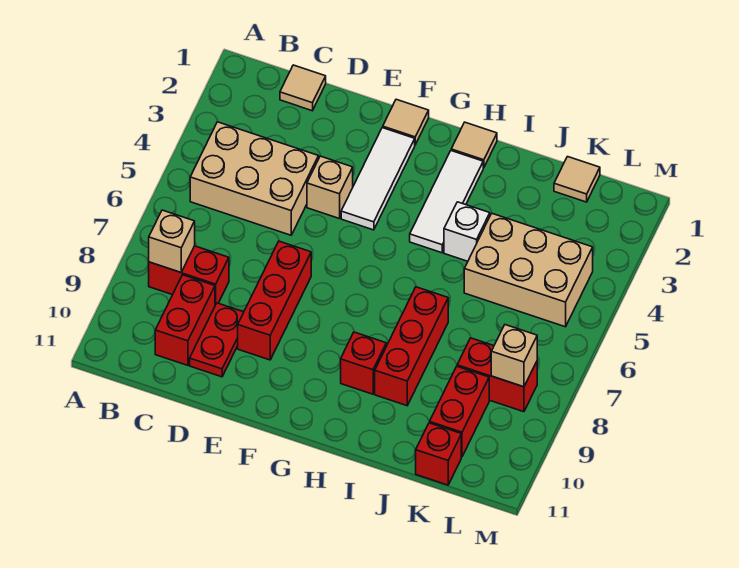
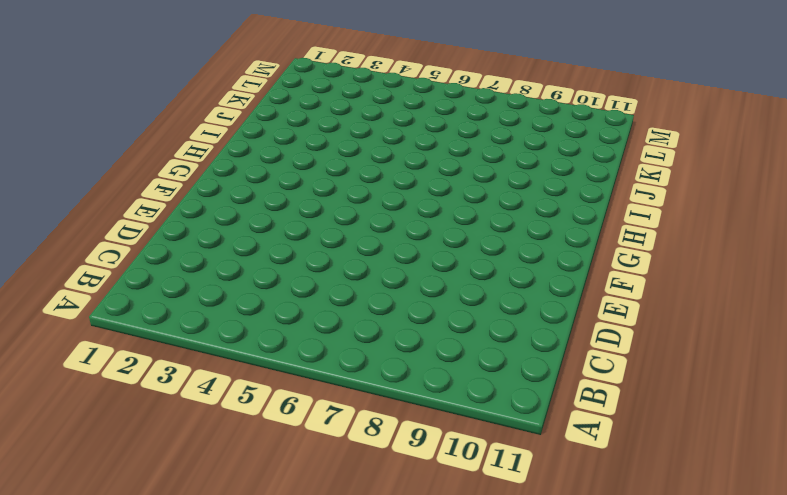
none -> tan brick B4:D5 level 1
none -> red brick B8:C8 level 1
none -> tan tile C1 level 1

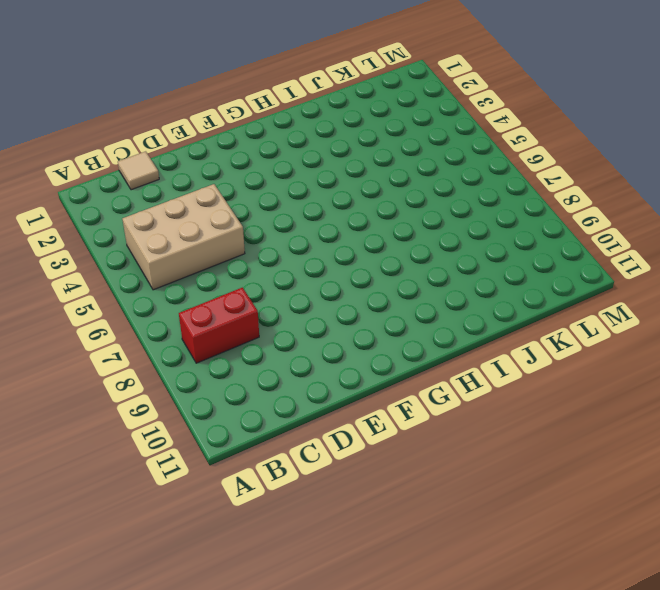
none -> red brick C9:C10 level 1
none -> red plate D9:D10 level 1
none -> tan brick E4 level 1

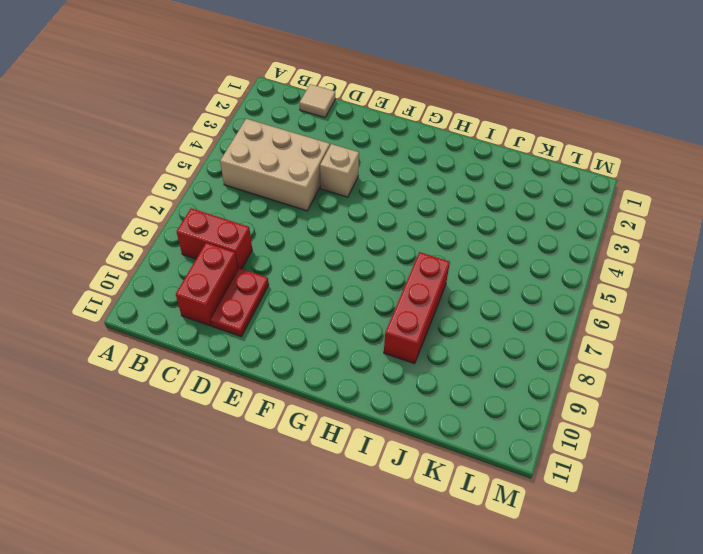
none -> red brick E7:E9 level 1
none -> tan tile F1 level 1
none -> white tile F2:F4 level 1

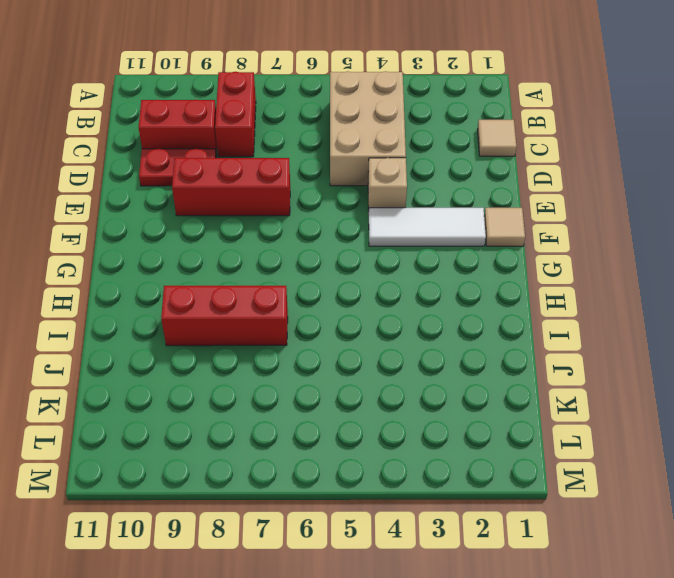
none -> tan tile H1 level 1
none -> white tile H2:H4 level 1
none -> red brick H9 level 1

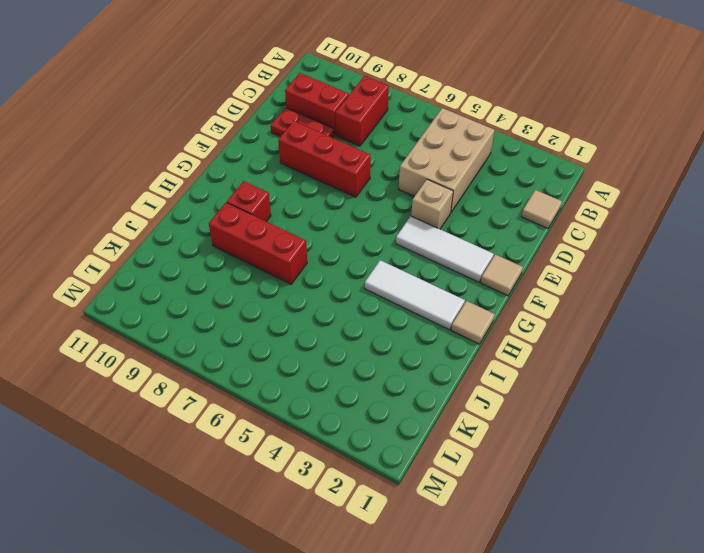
none -> white brick I4 level 1
none -> tan brick J4:L5 level 1
none -> tan tile K1 level 1

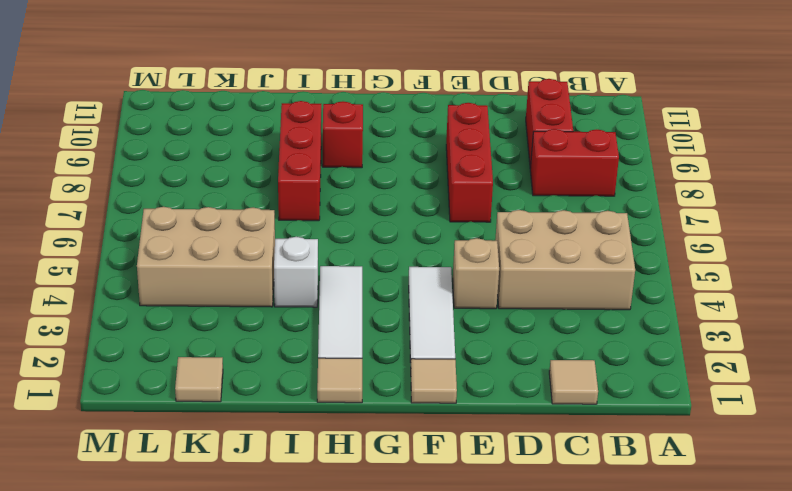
none -> red plate D9:D10 level 1
none -> red brick K8:L8 level 1
none -> red brick K9:K10 level 1

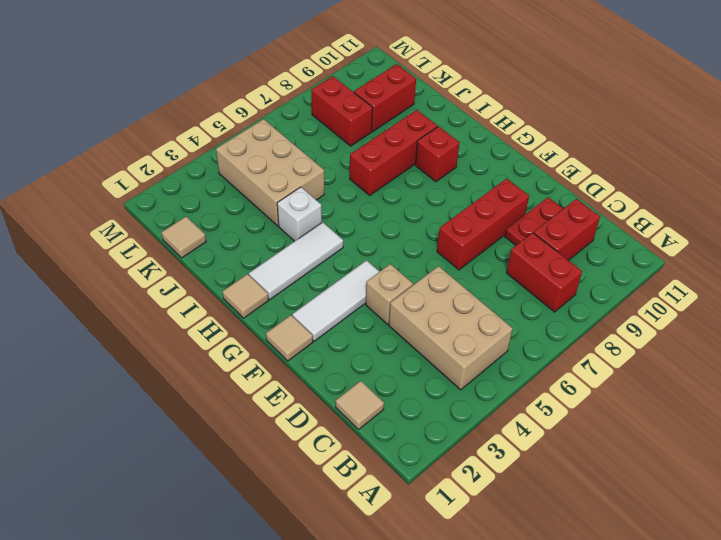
none -> red brick K11 level 1
none -> tan brick B8 level 2
none -> tan brick L8 level 2

